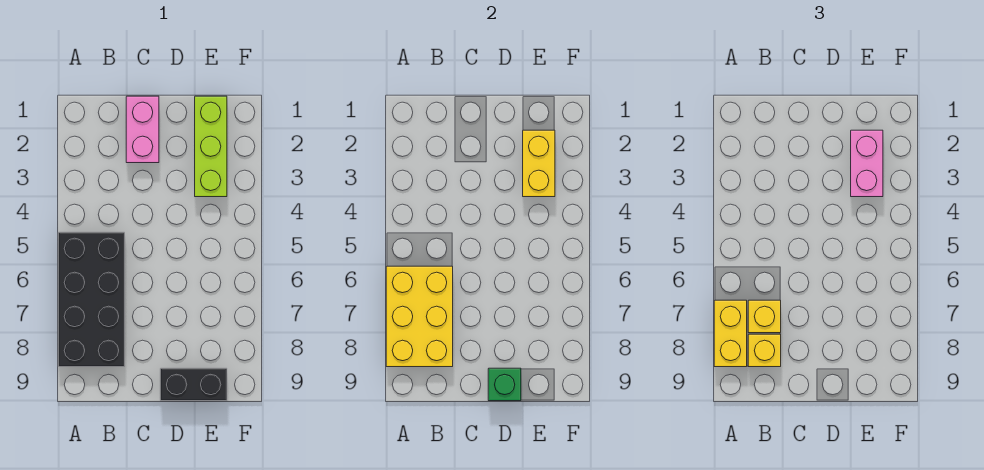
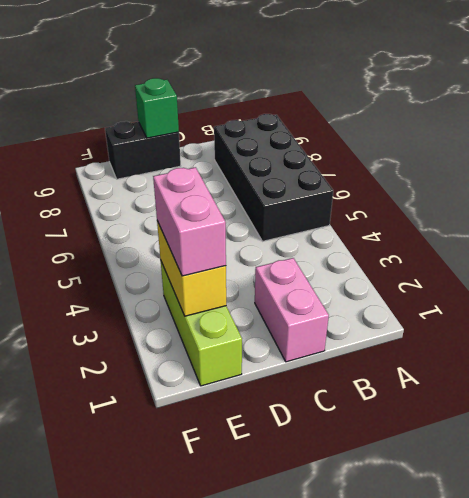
none -> yellow brick A6:B8 level 2
none -> yellow brick A7:A8 level 3

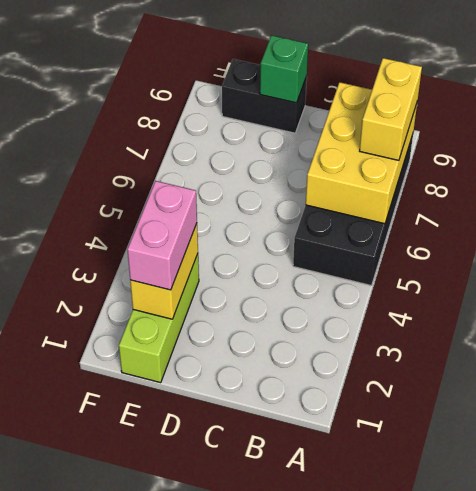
none -> pink brick C1:C2 level 1
none -> yellow brick B7 level 3

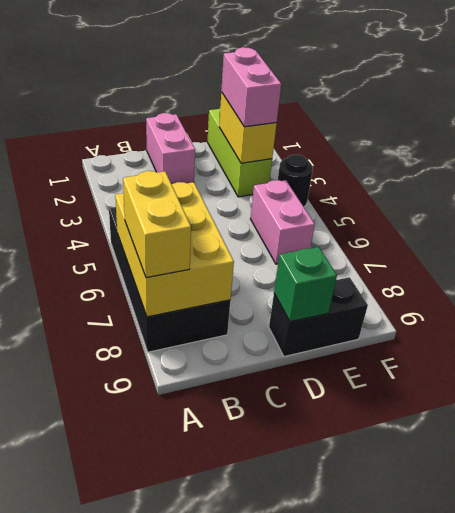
pink brick E5:E6 level 1 -> none
black round brick F4 level 1 -> none
none -> yellow brick B7 level 3
none -> yellow brick B8 level 3

